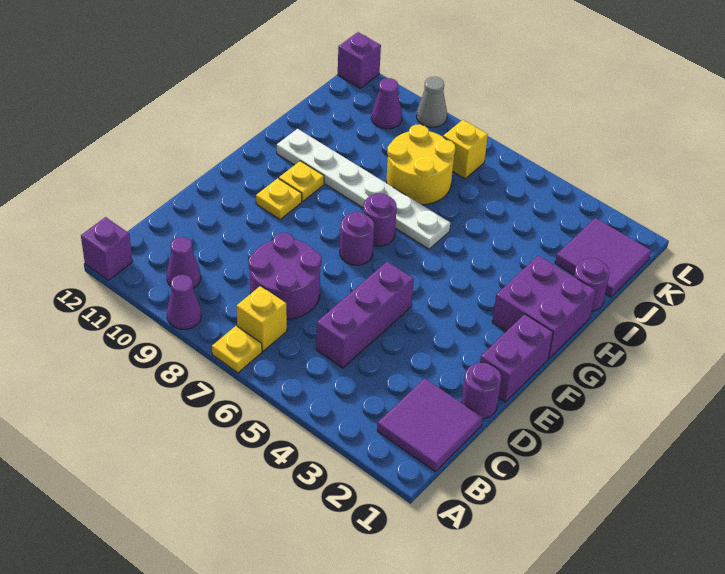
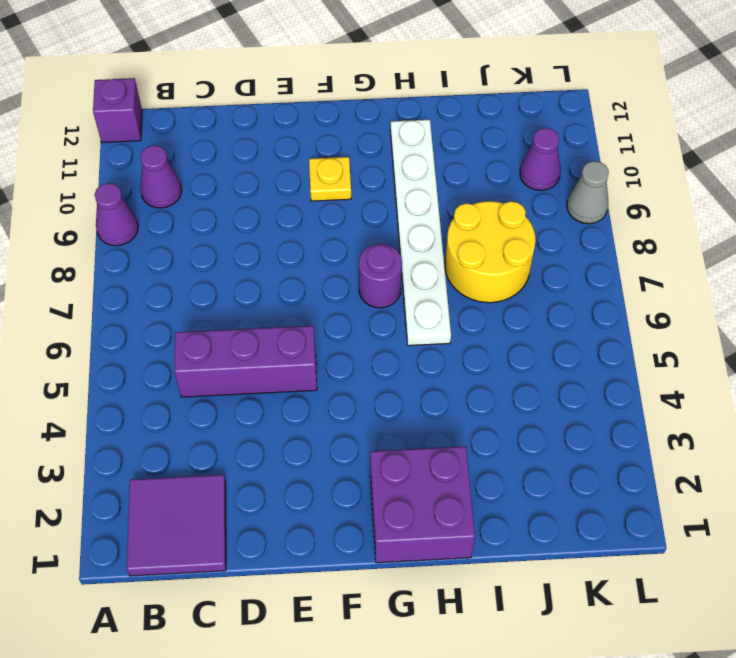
none -> yellow plate A7 level 1
none -> yellow brick B7 level 1
none -> purple round brick C7:D8 level 1

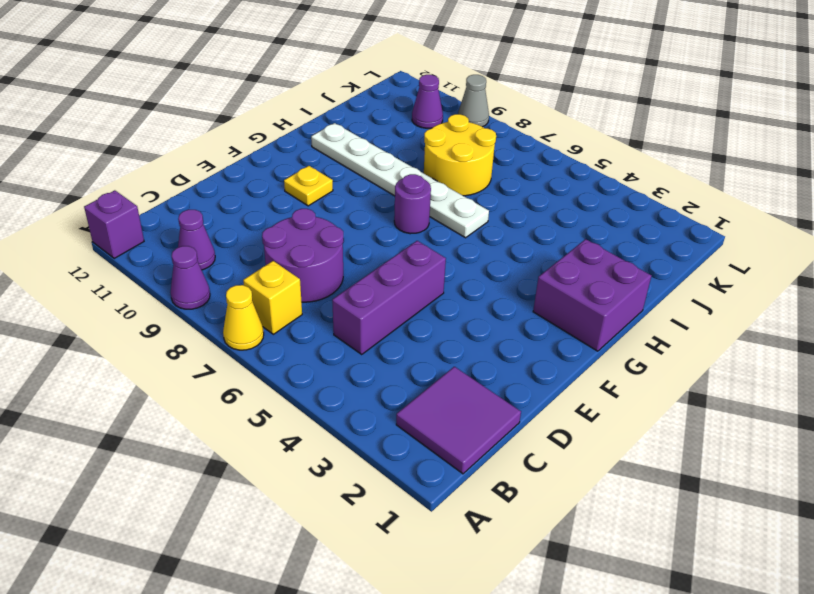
yellow cone A7 level 1 -> yellow plate A7 level 1
none -> purple round brick D1 level 1
none -> purple brick E1:F1 level 1
none -> purple round brick F7 level 1

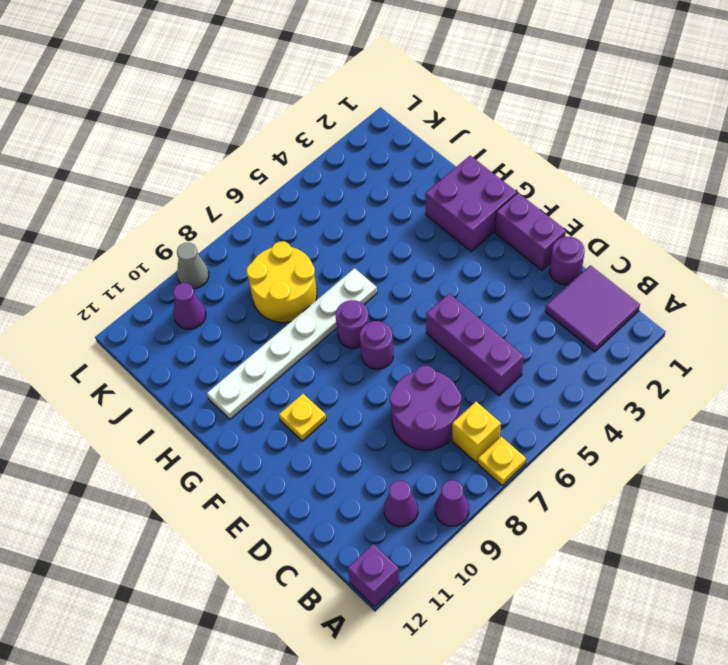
none -> yellow plate G10 level 1
none -> purple round brick I1 level 1
none -> purple tile J1:K2 level 1

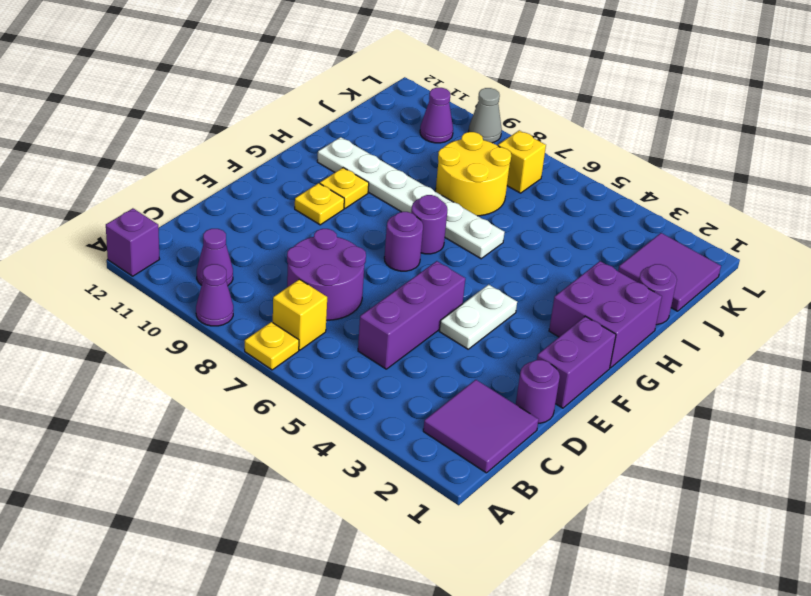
white plate E4:F4 level 1 -> none
none -> purple brick L12 level 1

